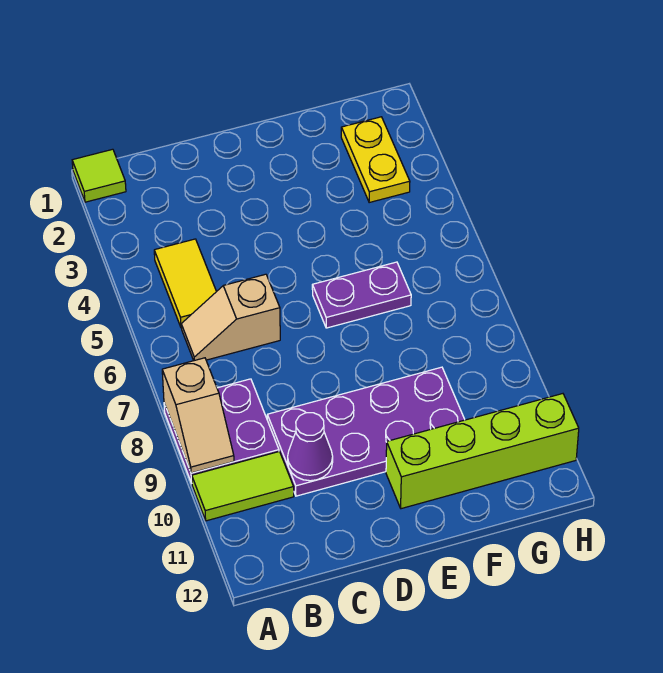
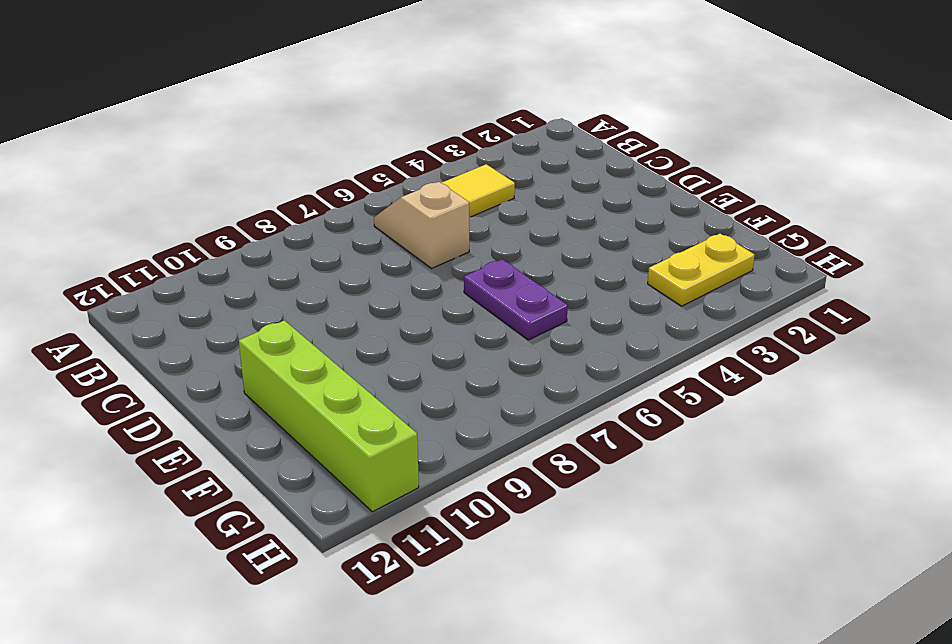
none -> lime tile A1 level 1
none -> purple plate A8:B9 level 1

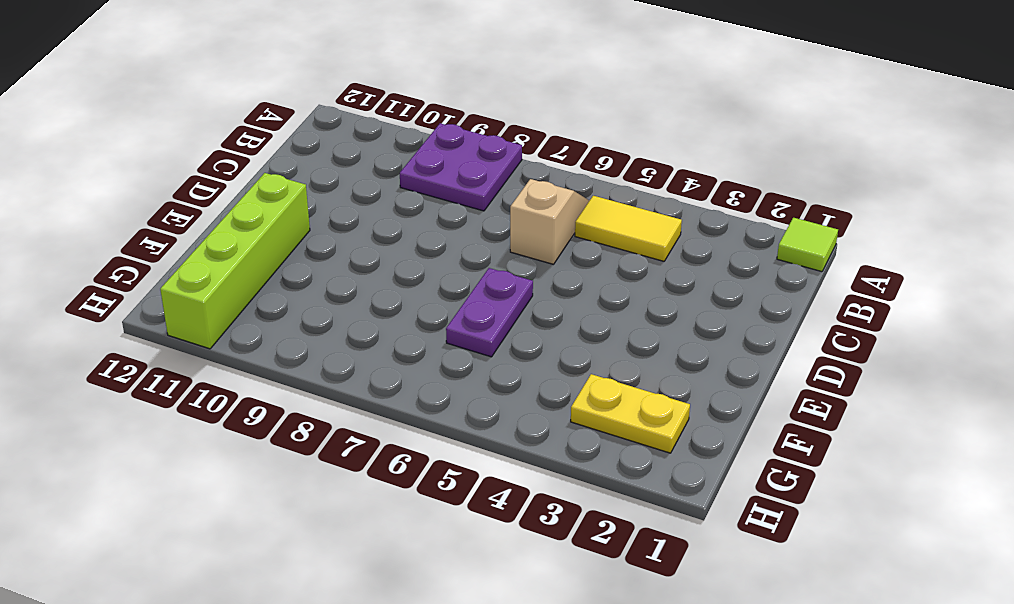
none -> lime tile A10:B10 level 1
none -> purple plate C9:F10 level 1

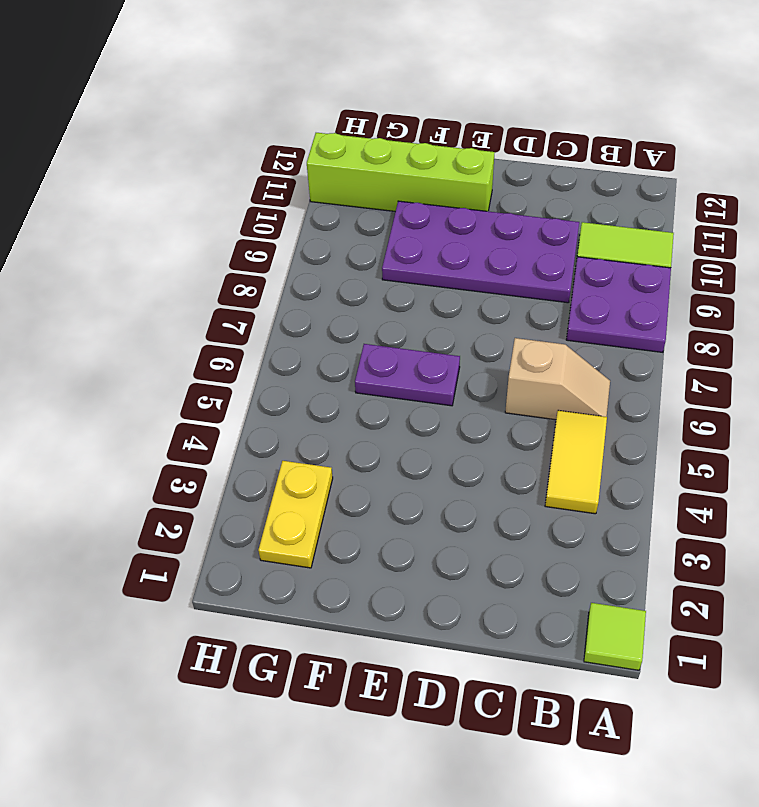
none -> tan slope A8:A9 level 2 top 8
none -> purple cone C10 level 2

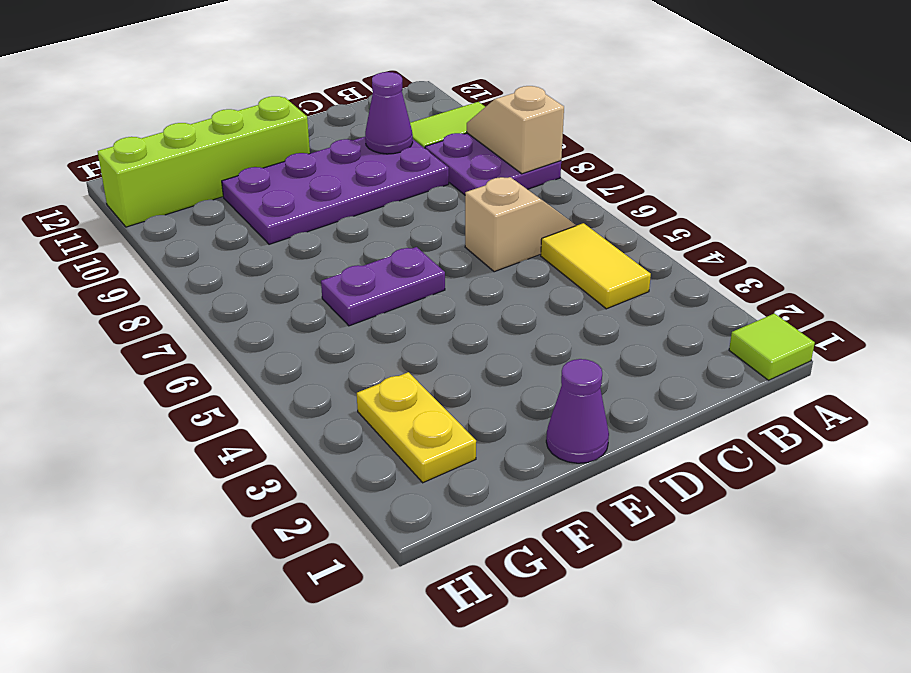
purple cone E1 level 1 -> none

